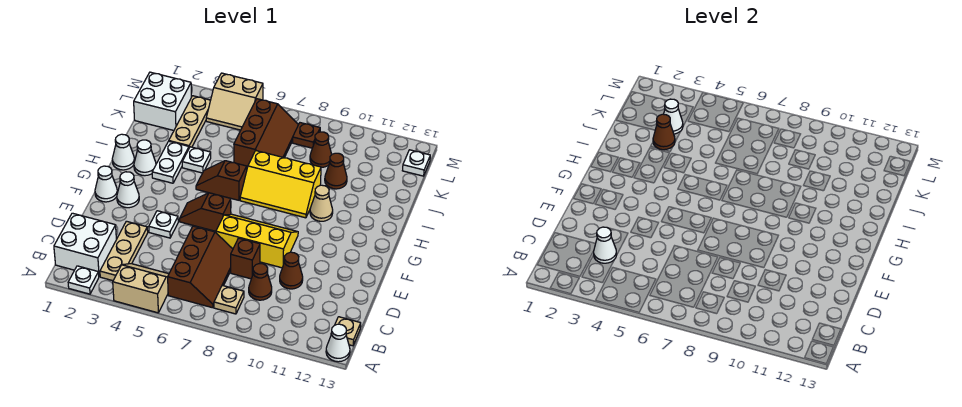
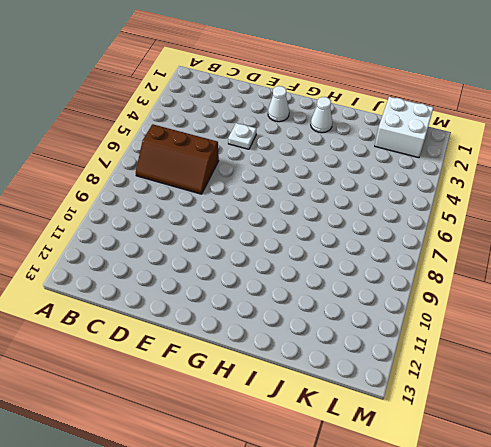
none -> white plate A2 level 1
none -> tan slope A4:B5 level 1 top A
none -> white cone A13 level 1
none -> white brick B1:C2 level 1

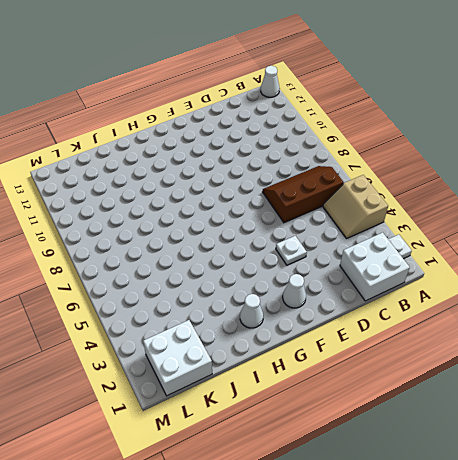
none -> tan plate B3:D3 level 1
none -> tan plate B8 level 1
none -> tan plate B13 level 1
none -> brown cone C9 level 1

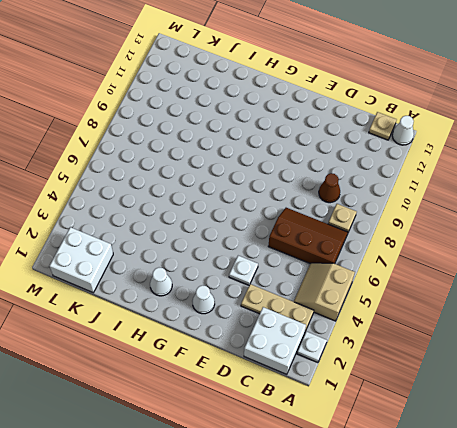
none -> brown brick D8 level 1
none -> brown cone D10 level 1
none -> yellow slope E7:F9 level 1 top E
none -> white cone F1 level 1

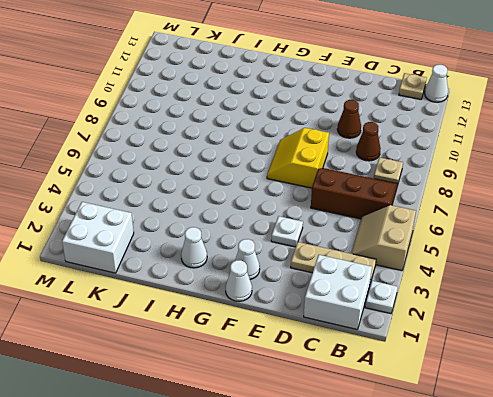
yellow slope E7:F8 level 1 top E -> yellow slope E7:F9 level 1 top E
none -> brown brick D8 level 1
none -> brown slope F5:F6 level 1 top 6
none -> white cone H1 level 1
none -> white plate H3:I3 level 1

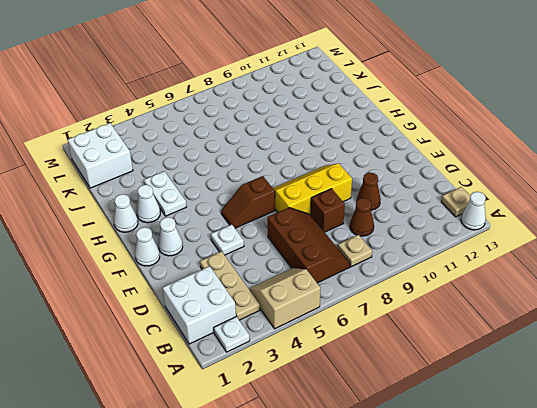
none -> brown slope H5:H6 level 1 top 6
none -> yellow slope H7:I9 level 1 top I
none -> tan cone H10 level 1
none -> white plate I4 level 1

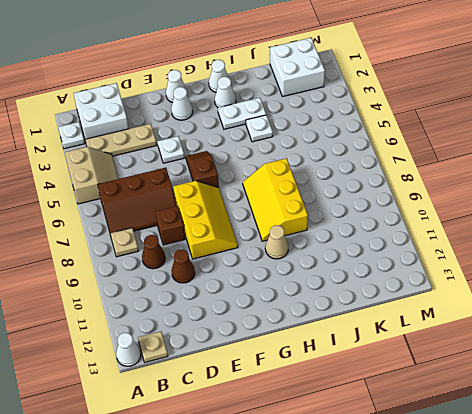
none -> brown slope H5:H6 level 1 top 6
none -> tan plate J3:L3 level 1
none -> brown slope J6:L7 level 1 top 6
none -> brown cone J10 level 1

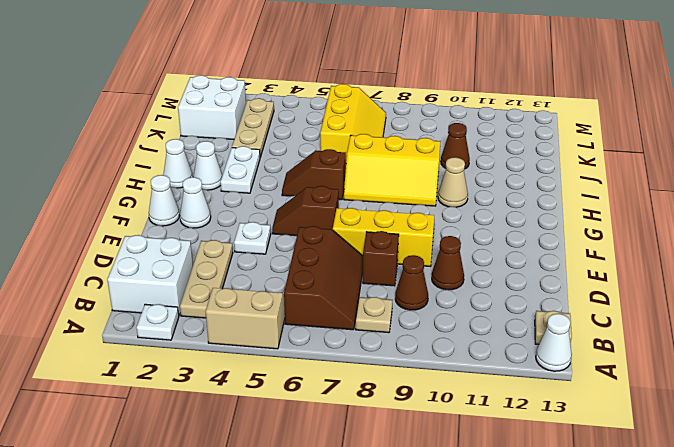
yellow slope J6:L7 level 1 top 6 -> brown slope J6:L7 level 1 top 6
none -> white plate I4 level 1
none -> brown cone K9 level 1
none -> tan slope L4:M5 level 1 top M
none -> brown plate L8 level 1

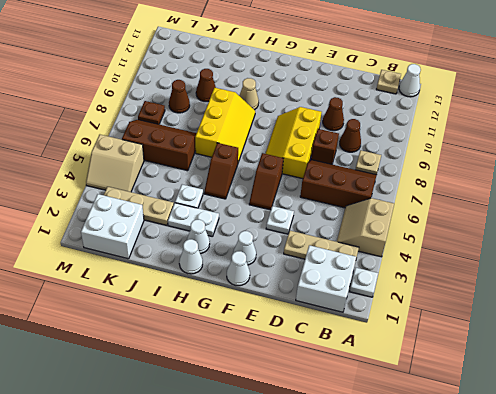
tan slope L4:M5 level 1 top 5 -> tan slope L4:M5 level 1 top M
none -> white plate L13 level 1
none -> white cone C3 level 2
none -> brown cone J3 level 2
none -> white cone K3 level 2

